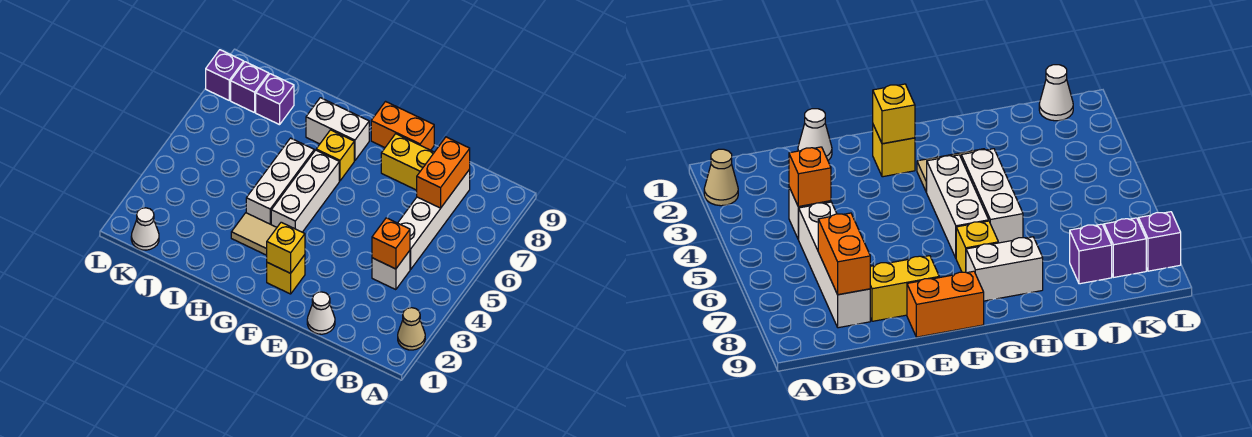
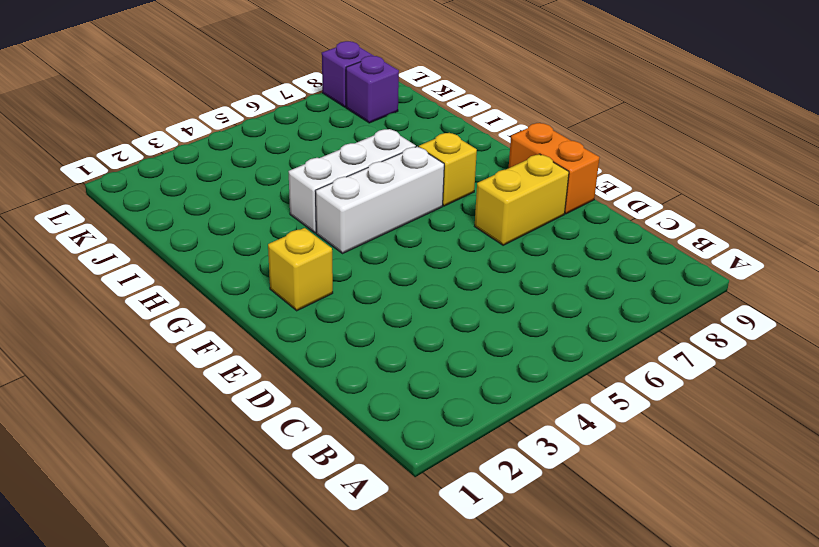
yellow brick E7:E8 level 1 -> yellow brick D8:E8 level 1
none -> tan cone A2 level 1
none -> white brick C4 level 1
none -> white brick C5:C8 level 1

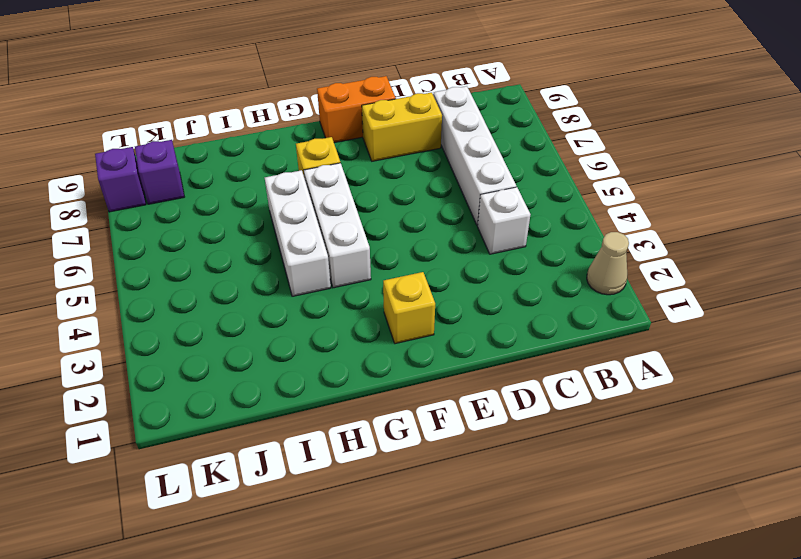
none -> white cone D1 level 1
none -> tan tile G3:H3 level 1
none -> white brick G8:H8 level 1

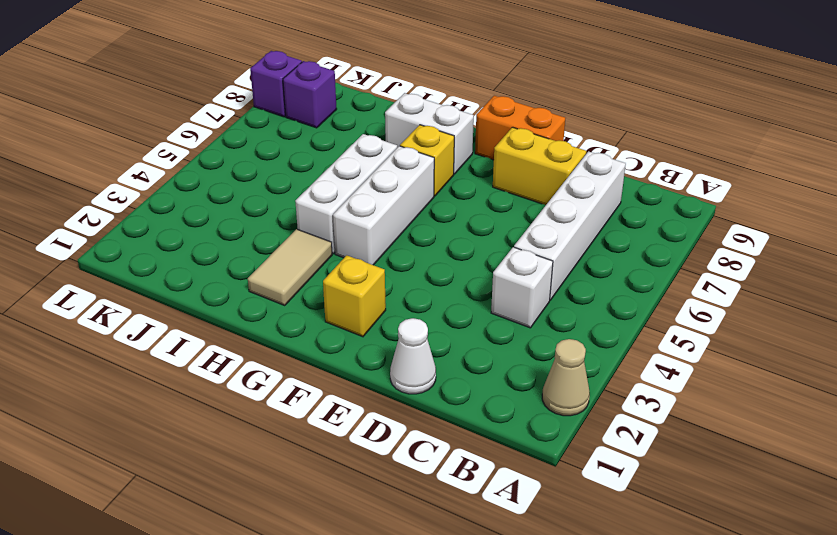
tan tile H2:H3 level 1 -> tan tile G3:H3 level 1
none -> purple brick J8 level 1
none -> white cone K1 level 1
none -> orange brick C4 level 2

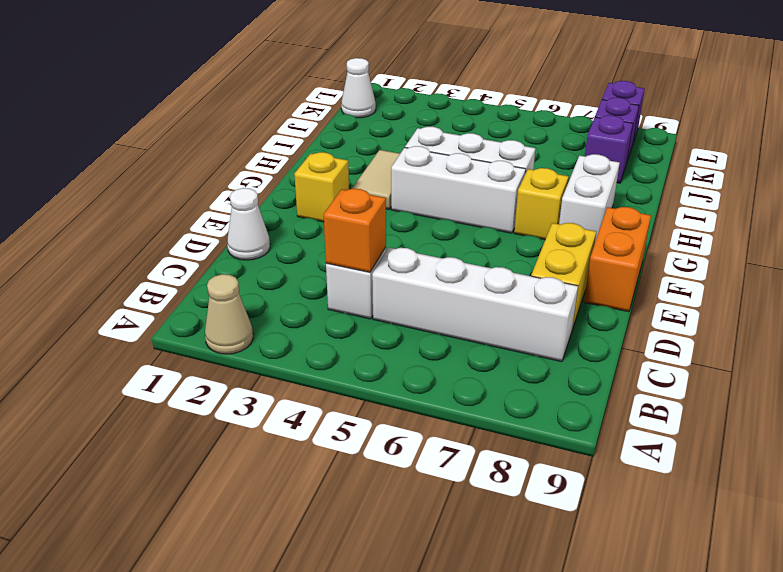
none -> orange brick C7:C8 level 2
none -> yellow brick F2 level 2

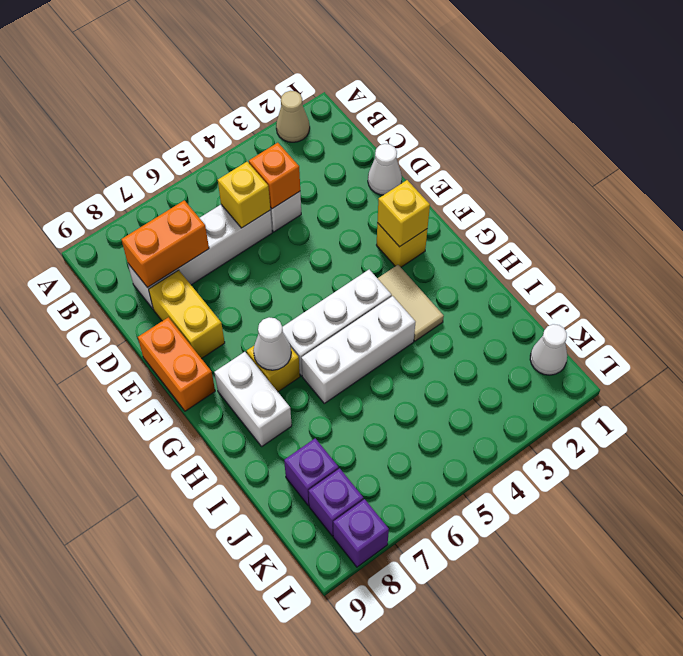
yellow brick C5 level 2 -> none
white cone G7 level 2 -> none

